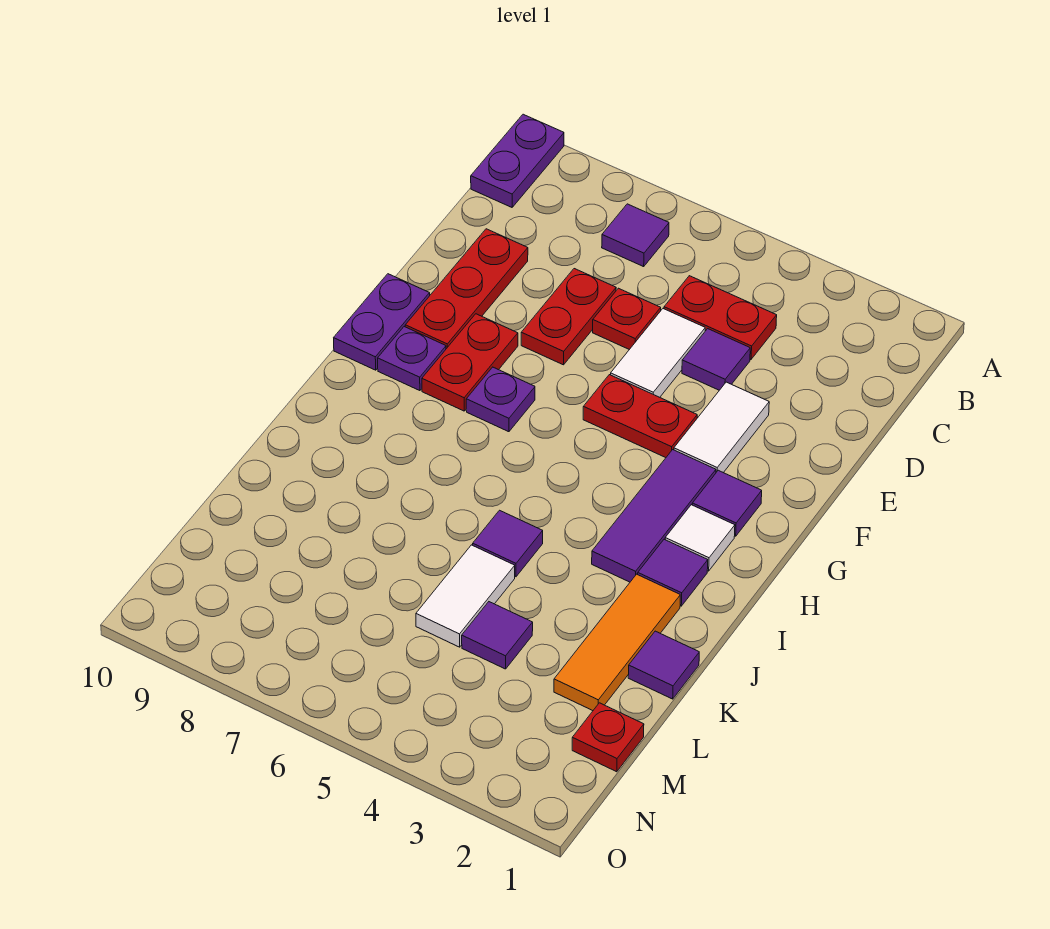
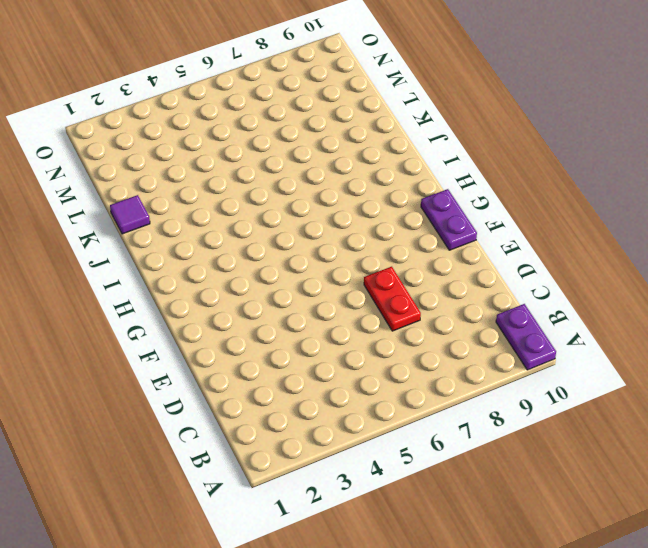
none -> purple tile B7 level 1
none -> red plate C4:C5 level 1
none -> purple tile D4 level 1

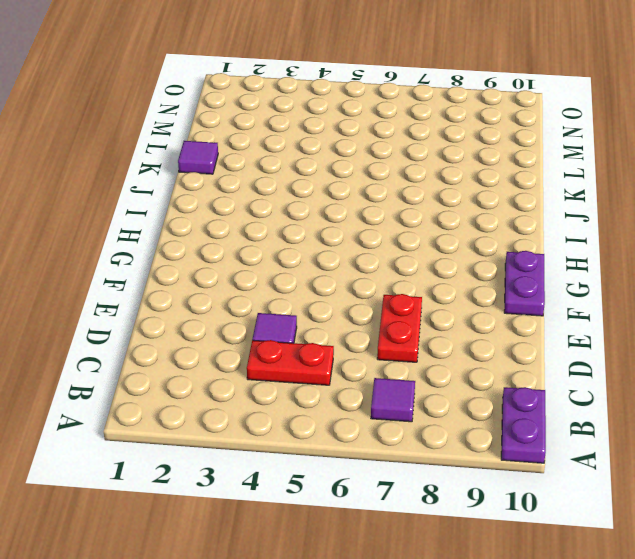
none -> white tile D5:E5 level 1
none -> red plate D6 level 1
none -> red plate D9:F9 level 1

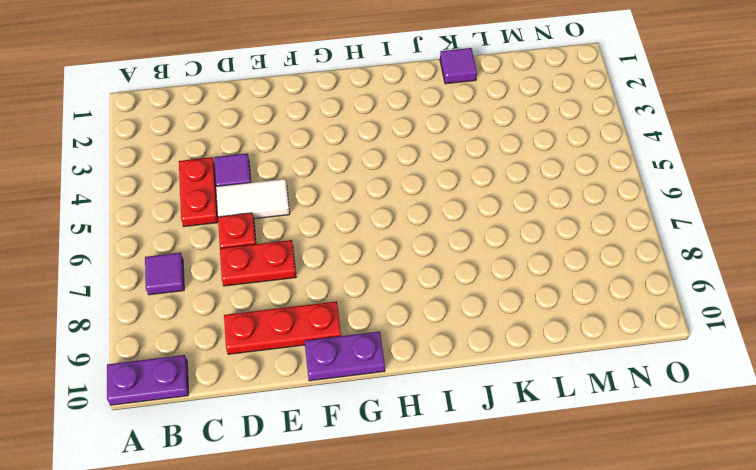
none -> white tile E3:F3 level 1
none -> red plate F4:F5 level 1
none -> red plate F8:G8 level 1

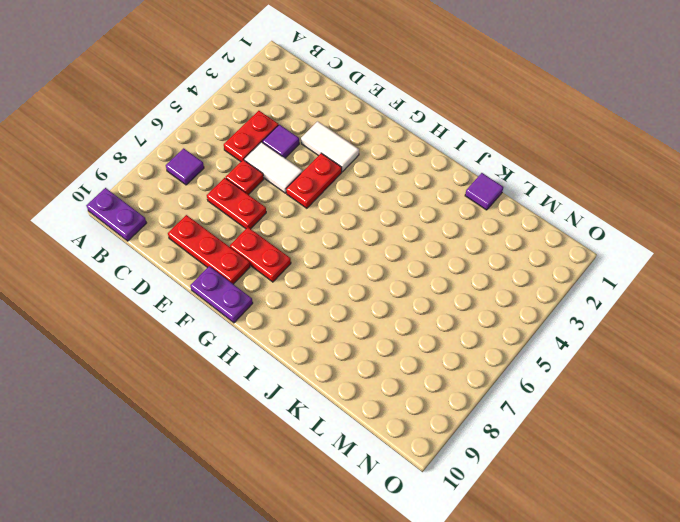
none -> purple tile G2 level 1
none -> purple tile G3:I3 level 1
none -> purple plate G7 level 1

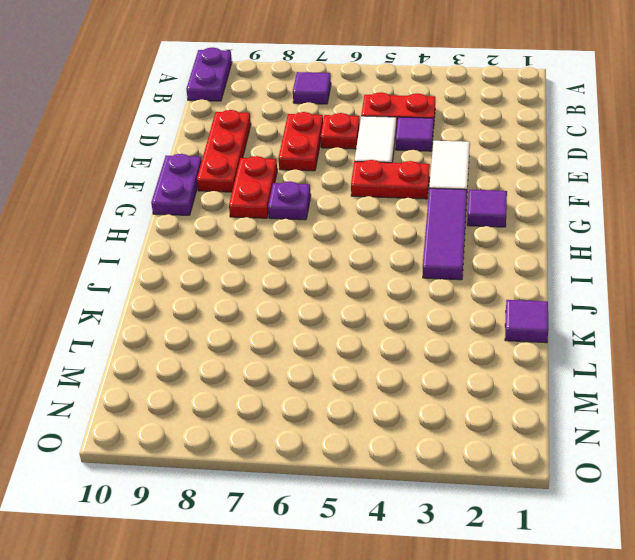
none -> purple plate G9 level 1
none -> white tile H2 level 1
none -> purple tile I2 level 1

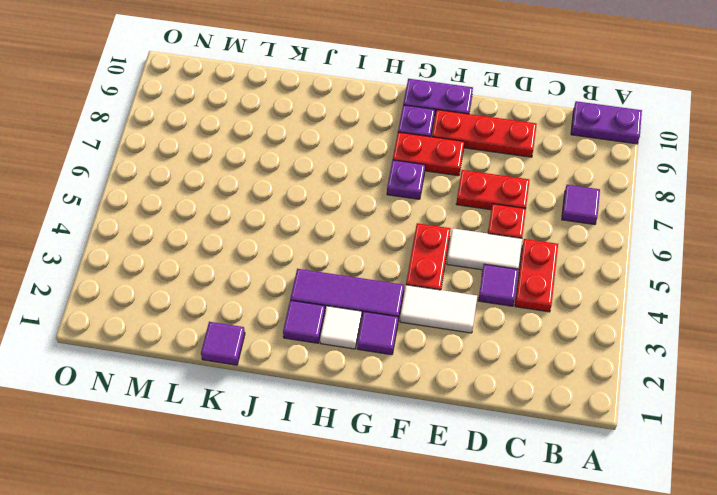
none -> orange tile J2:L2 level 1
none -> purple tile J5 level 1
none -> white tile K5:L5 level 1

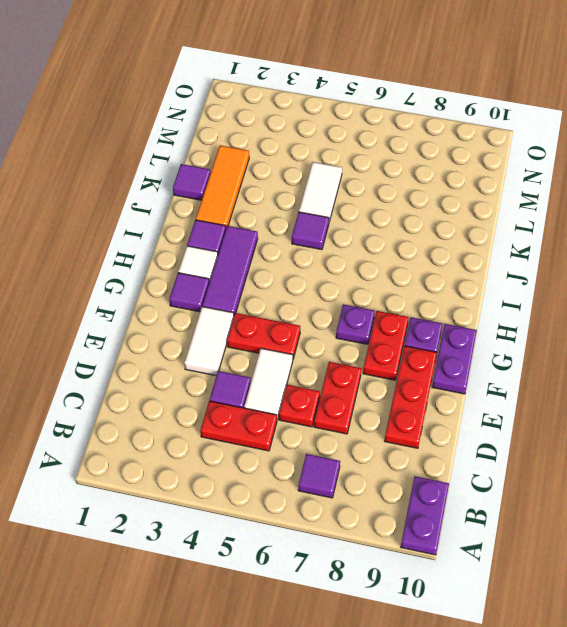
none -> purple tile L4 level 1
none -> red plate M1 level 1

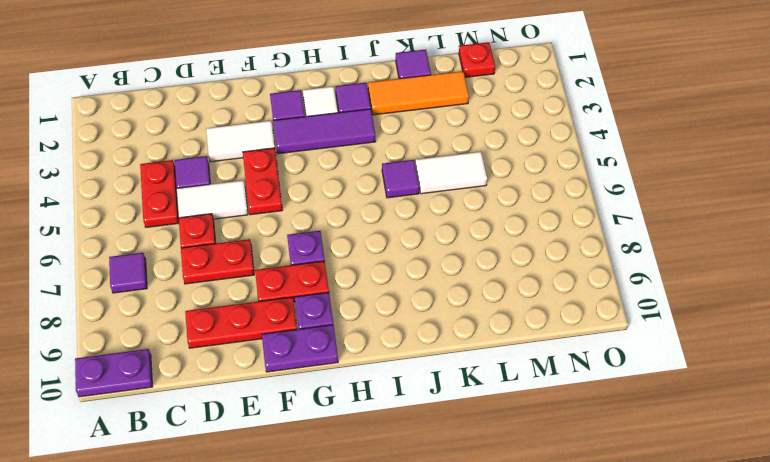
none -> purple tile L4 level 1

